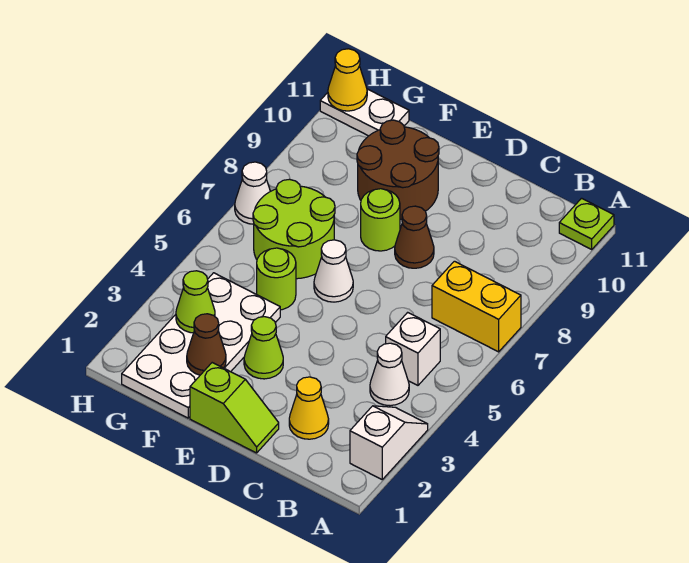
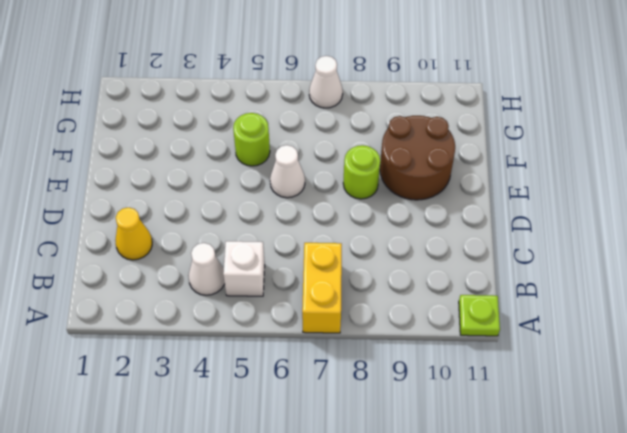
none -> white slope A2:A3 level 1 top 2
none -> lime slope D1:E1 level 1 top E
none -> brown cone D8 level 1

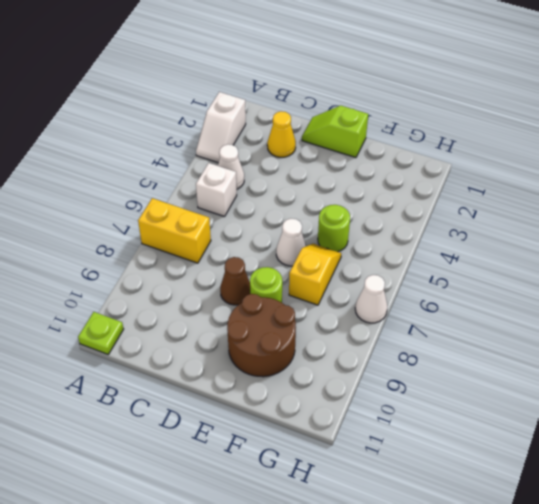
yellow slope F6:F7 level 1 top 7 -> lime round brick F6:G7 level 1
none -> lime cone E3 level 1
none -> white plate F1:G4 level 1
none -> white plate G11:H11 level 1

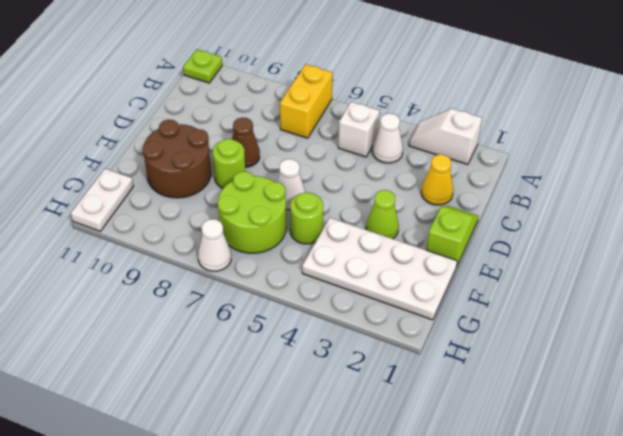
none -> brown cone F2 level 2
none -> lime cone G3 level 2
none -> yellow cone H11 level 2

